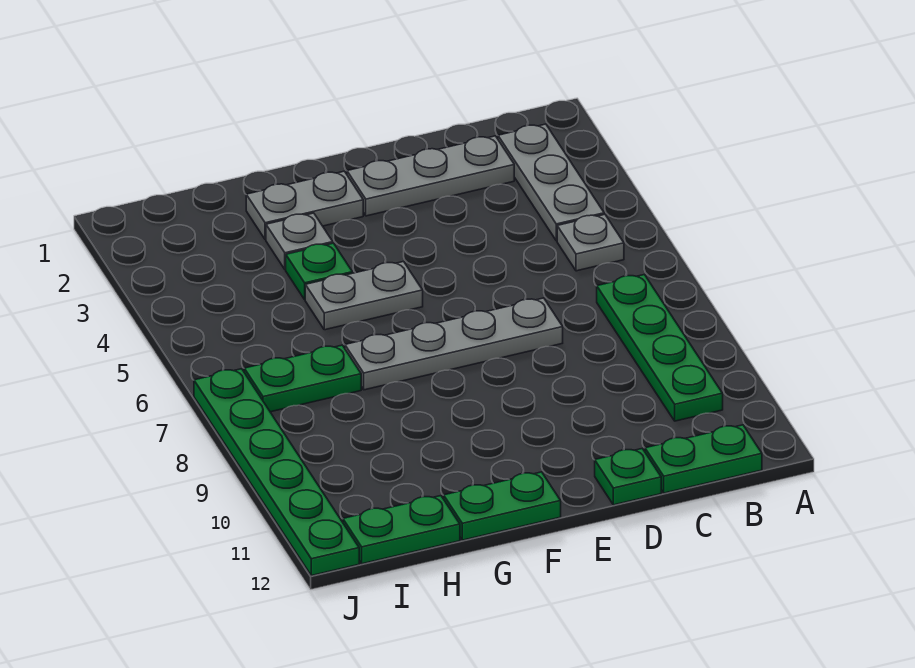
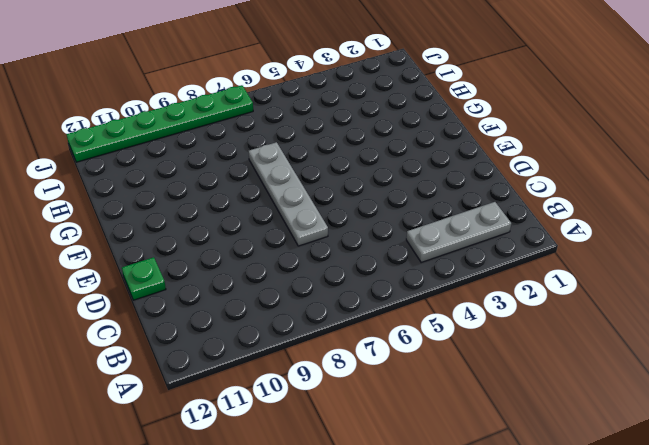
none -> grey plate B5 level 1
none -> green plate B7:B10 level 1
none -> green plate B12:C12 level 1

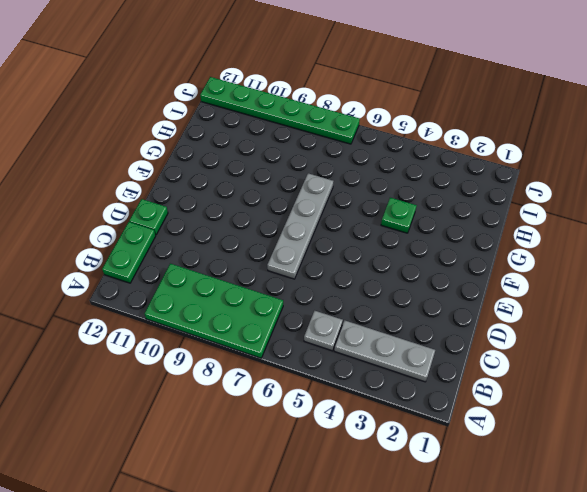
green plate A7:B10 level 1 -> green plate B7:B10 level 1
none -> grey plate C2:E2 level 1
none -> grey plate F2:G2 level 1
none -> grey plate F5:G5 level 1

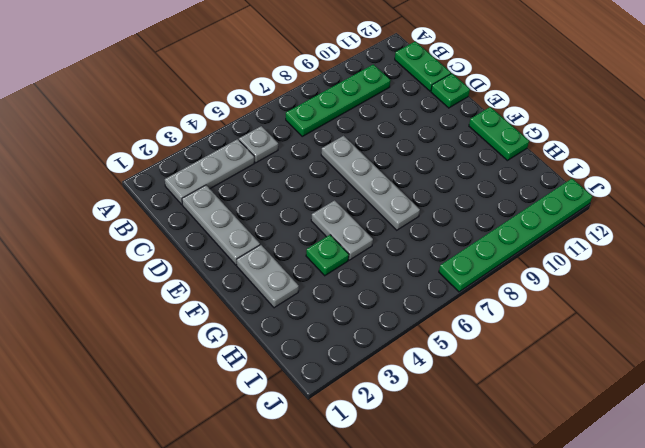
none -> grey plate G3 level 1
none -> green plate H7:I7 level 1
none -> green plate H12:I12 level 1

